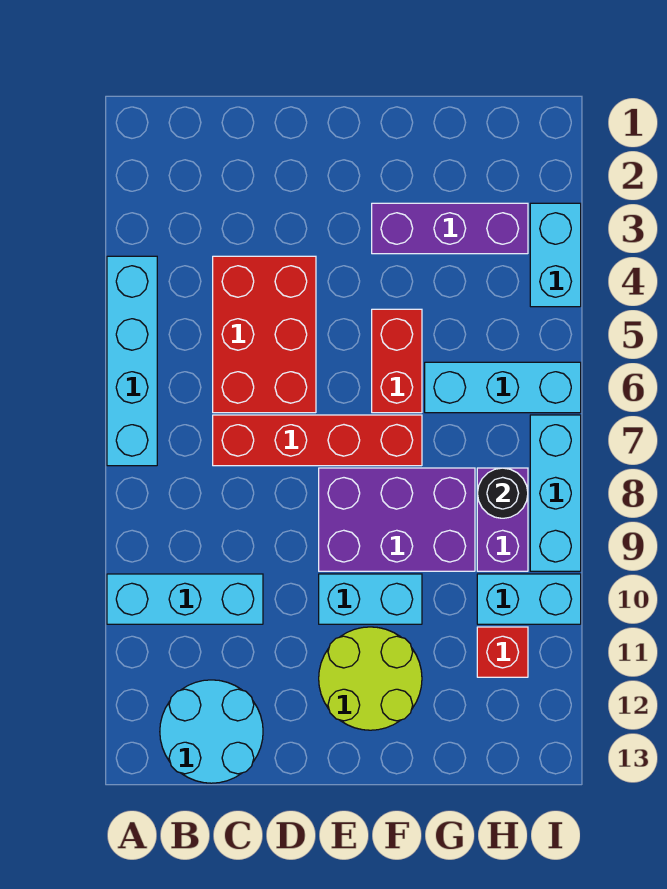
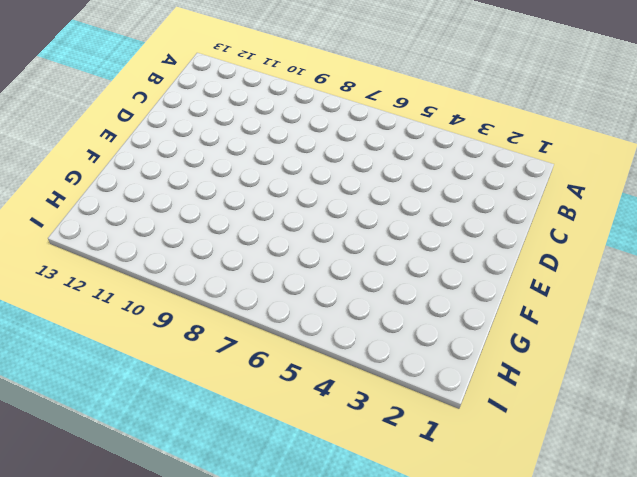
none -> cyan brick A4:A7 level 1
none -> cyan brick A10:C10 level 1
none -> cyan round brick B12:C13 level 1

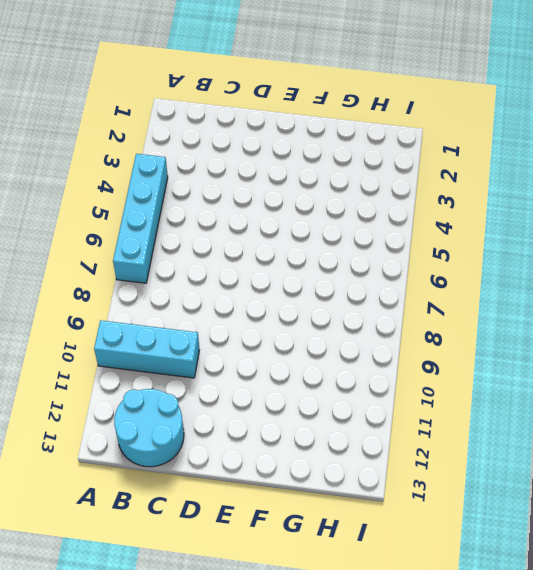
none -> red brick C4:D6 level 1
none -> red brick C7:F7 level 1
none -> purple brick E8:G9 level 1

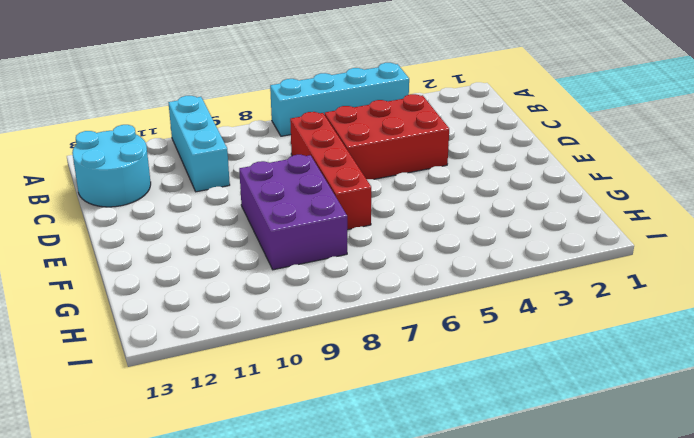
none -> cyan brick E10:F10 level 1
none -> lime round brick E11:F12 level 1
none -> purple brick F3:H3 level 1

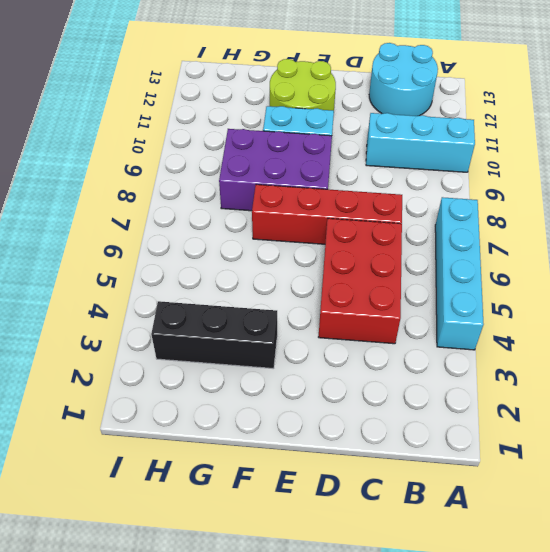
black brick F3:H3 level 1 -> purple brick F3:H3 level 1
none -> red brick F5:F6 level 1
none -> cyan brick G6:I6 level 1
none -> purple brick H8:H9 level 1

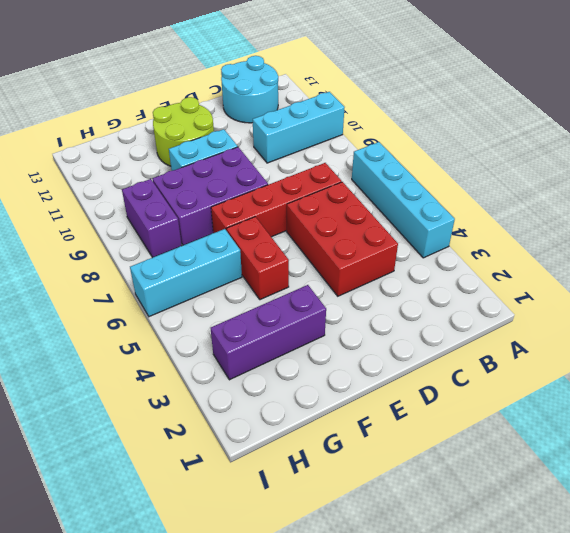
none -> cyan brick H10:I10 level 1
none -> red brick H11 level 1
none -> cyan brick I3:I4 level 1

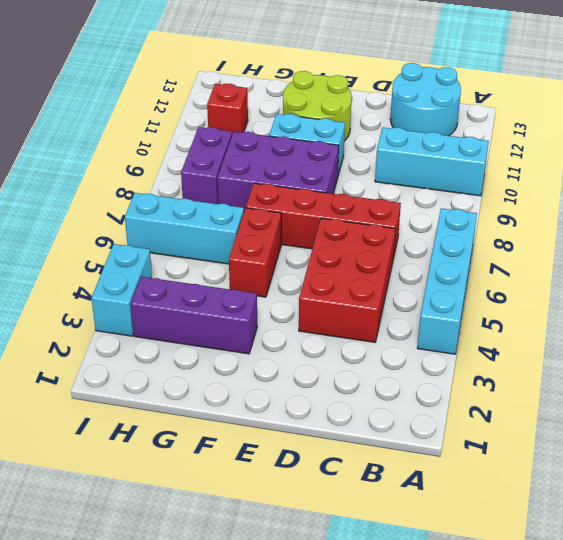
none -> cyan brick H10:I10 level 1
none -> cyan brick I7:I9 level 1
none -> black round brick H8 level 2

